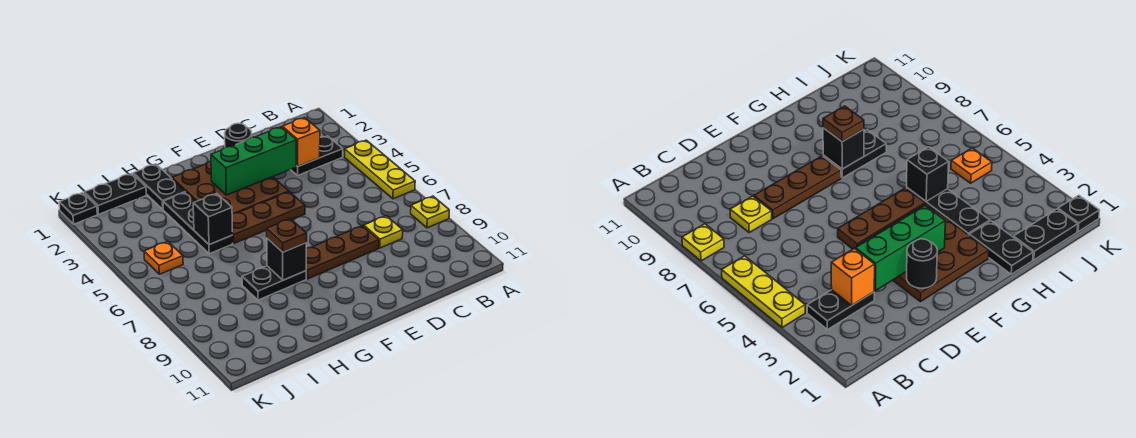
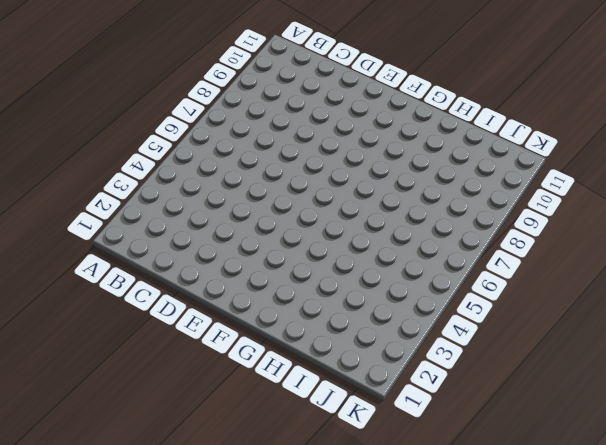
none -> yellow plate A4:A6 level 1
none -> yellow plate A8 level 1
none -> black plate B3:C3 level 1

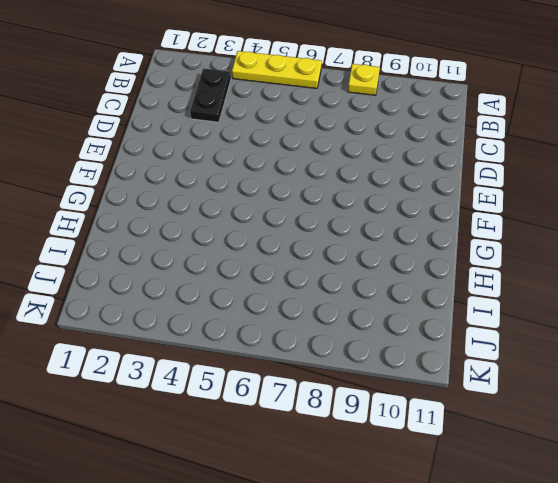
none -> yellow plate C8 level 1
none -> brown plate D8:F8 level 1
none -> brown plate E2:G4 level 1

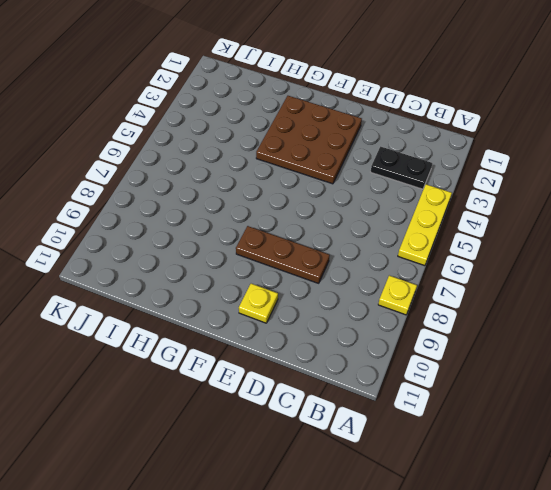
yellow plate E10 level 1 -> yellow plate C8 level 1
none -> brown plate E5:G5 level 1
none -> black plate G8:H8 level 1
none -> black plate H1:H2 level 1

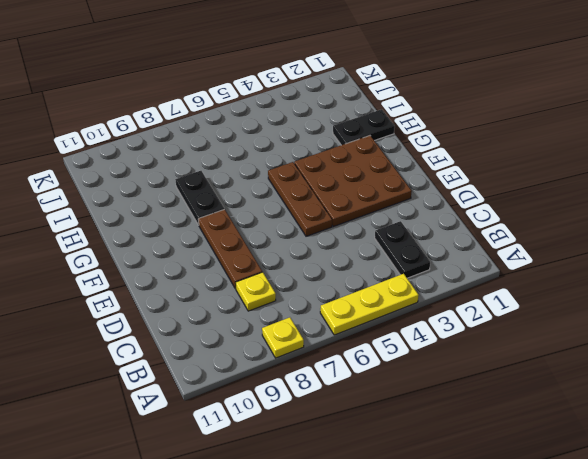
none -> black plate H3:H5 level 1
none -> black plate I1:J1 level 1
none -> orange plate J5 level 1

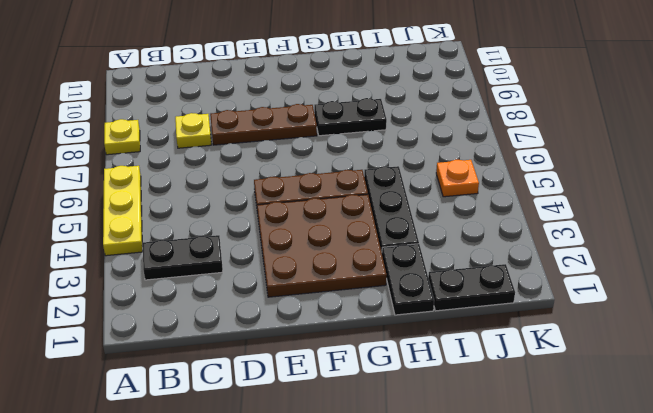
none -> black plate K1 level 1
none -> orange brick C3 level 2
none -> green brick D3:F3 level 2

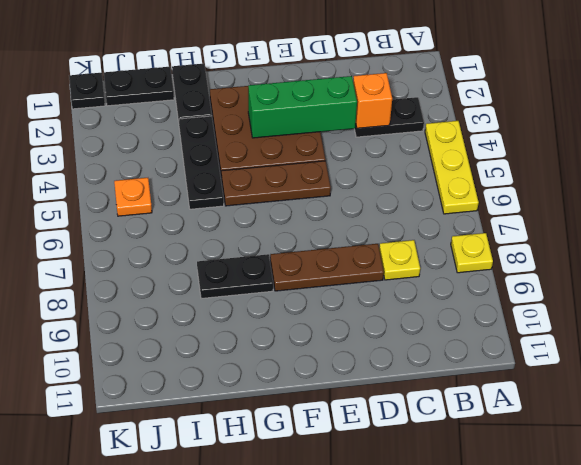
none -> black round brick E2 level 2
none -> black brick G8 level 2
none -> black brick H5 level 2

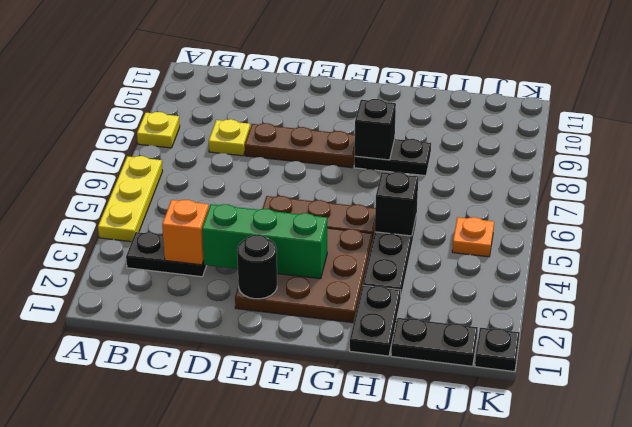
none -> brown plate G8 level 3

